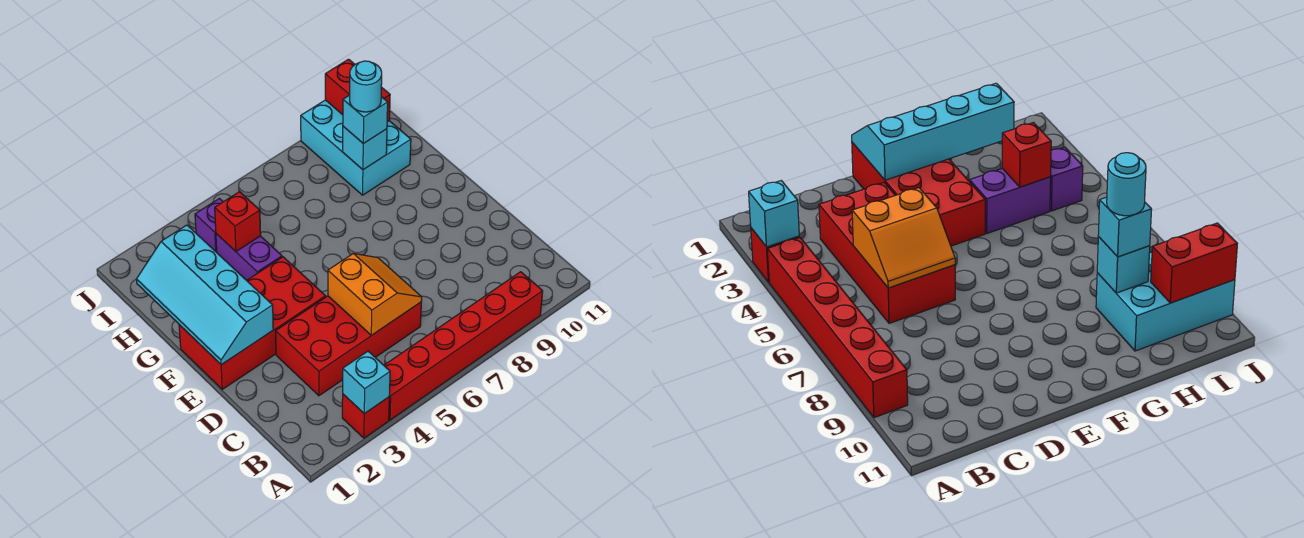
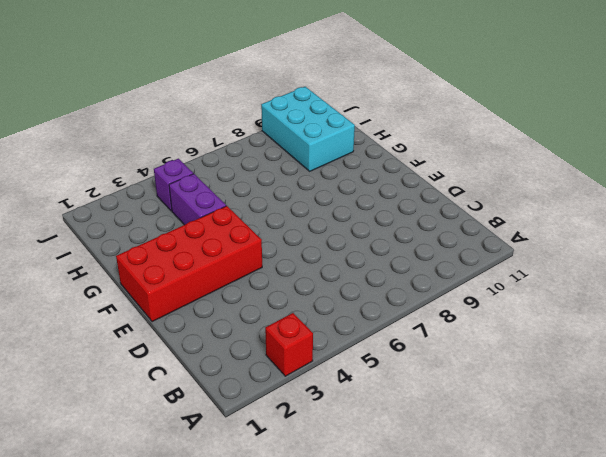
none -> red brick A4:A9 level 1
none -> red brick C3:D6 level 1
none -> cyan brick A3 level 2

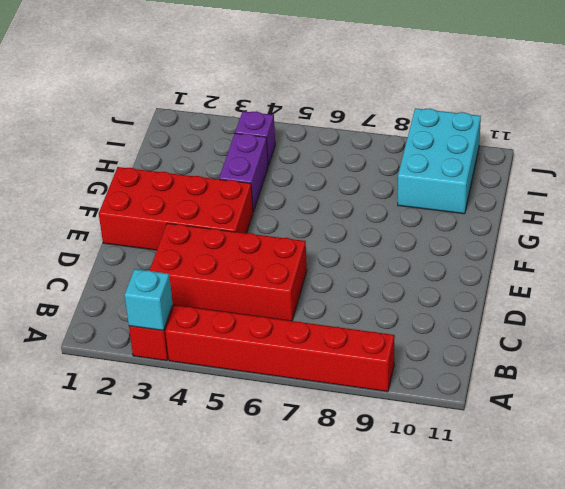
none -> orange slope C5:D6 level 2 top 5
none -> cyan slope E1:H2 level 2 top 2
none -> red brick H4 level 2

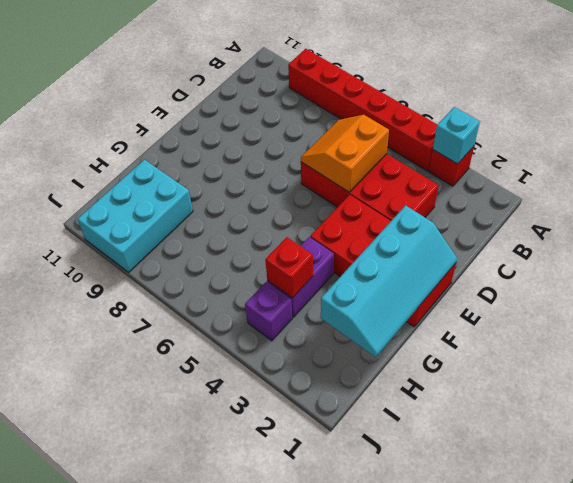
none -> cyan brick H9 level 2
none -> red brick I10:J10 level 2
none -> cyan brick H9 level 3

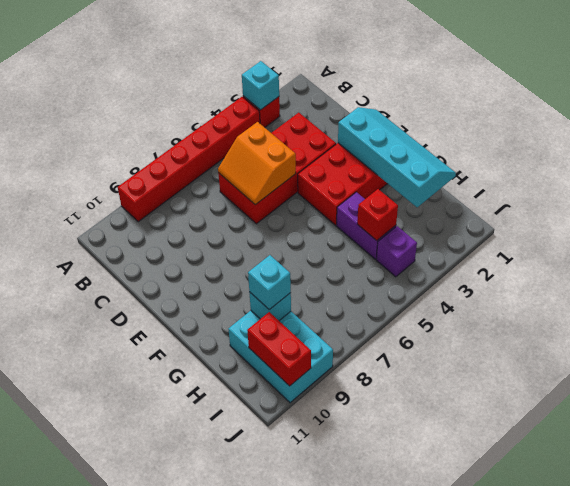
none -> cyan round brick H9 level 4

